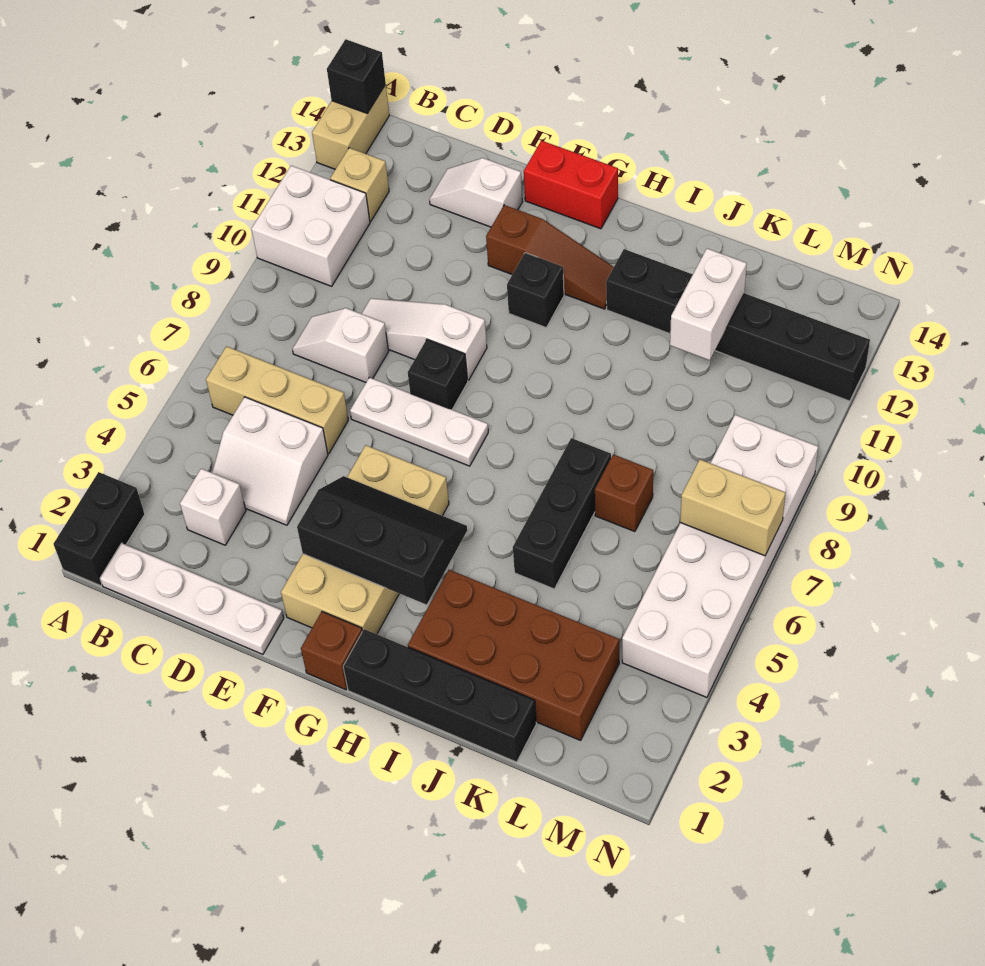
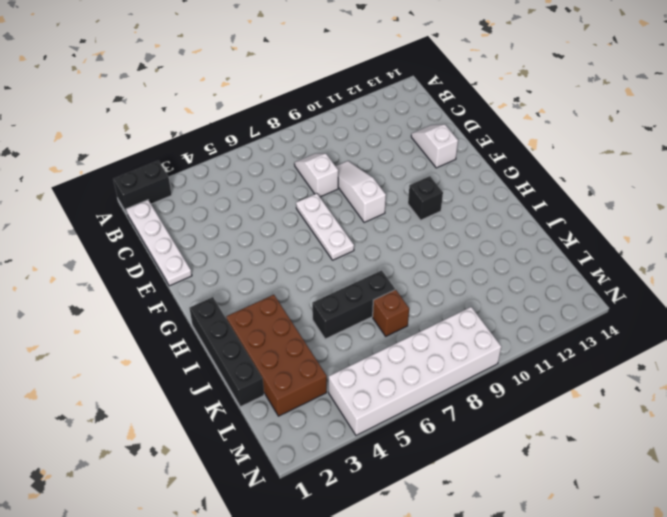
none -> white brick A10:B11 level 1
none -> tan brick A13:A14 level 1
none -> tan brick B6:D6 level 1

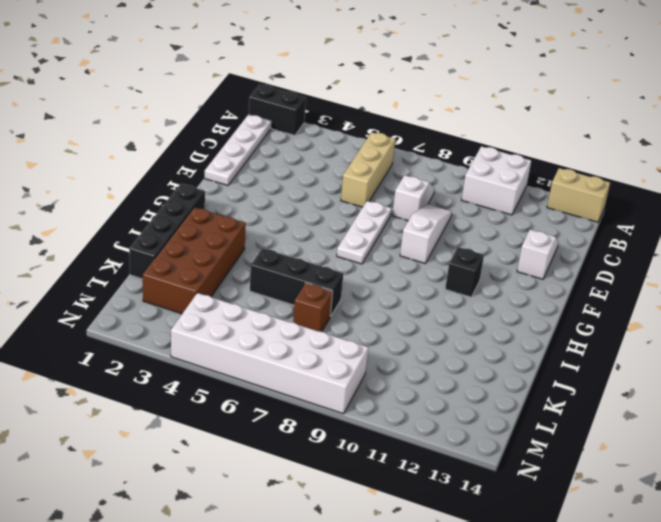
none -> tan brick B12 level 1
none -> white brick C3 level 1
none -> white slope C4:D5 level 1 top 5

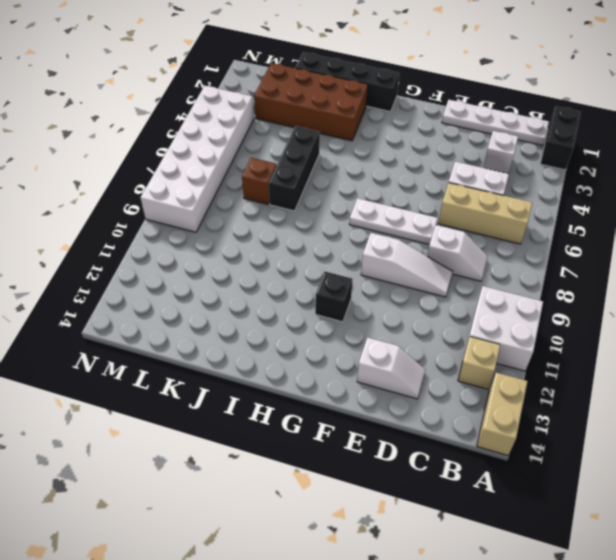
none -> tan brick F2:G5 level 1
none -> black brick F8 level 1
none -> brown slope F12:H12 level 1 top F

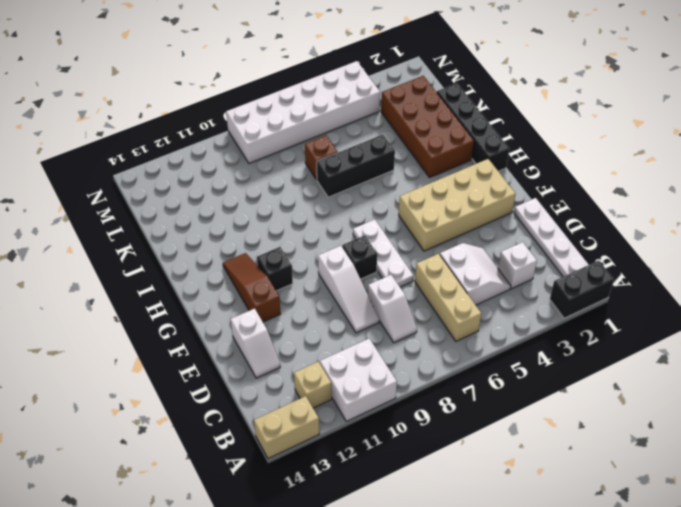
none -> red brick F14:G14 level 1
none -> brown brick G1 level 1
none -> black brick I12:N12 level 1

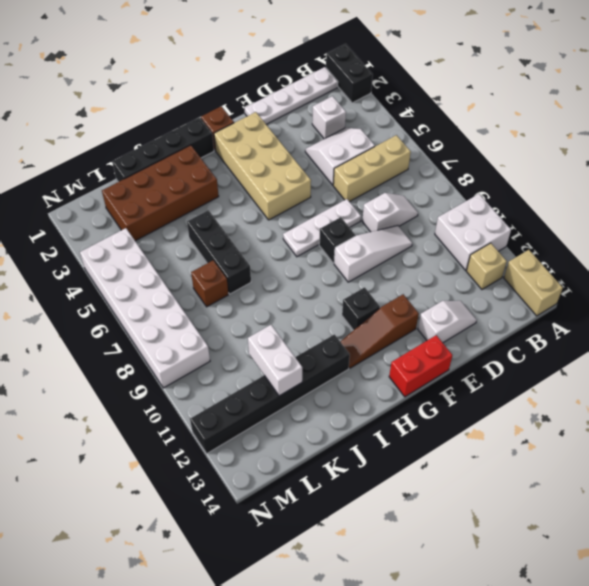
none -> black brick A14 level 2
none -> black slope F3:H4 level 2 top 3
none -> tan brick M7:N7 level 2

